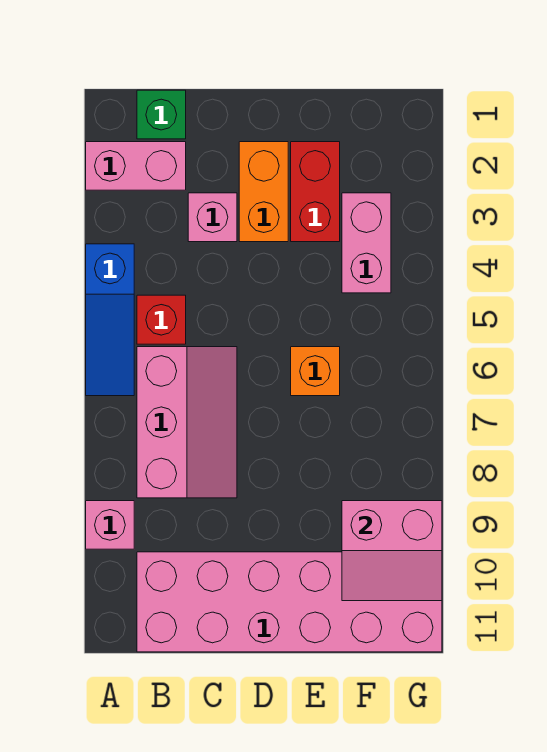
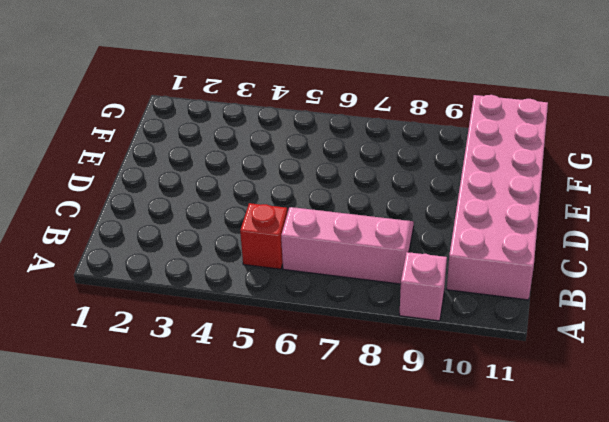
none -> pink brick A2:B2 level 1
none -> blue slope A4:A6 level 1 top 4
none -> green brick B1 level 1

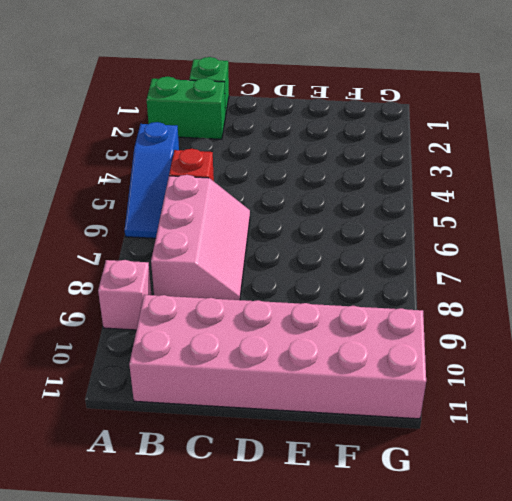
green brick A2:B2 level 1 -> pink brick A2:B2 level 1
none -> pink brick C3 level 1
none -> orange brick D2:D3 level 1
none -> red brick E2:E3 level 1

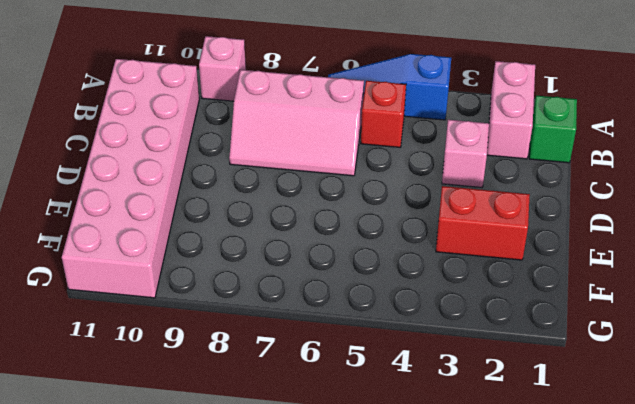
none -> orange brick D2:D3 level 1
none -> orange brick E6 level 1
none -> pink brick F3:F4 level 1

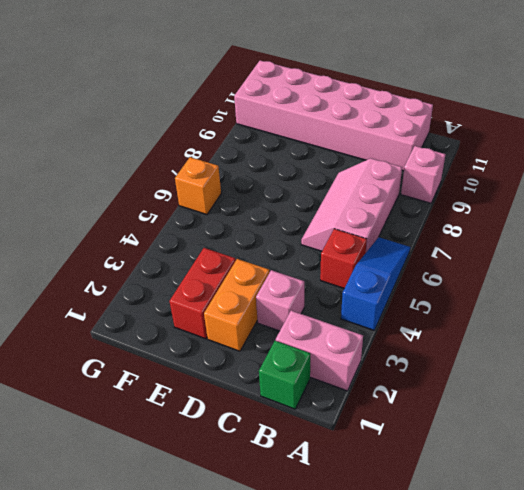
orange brick G6 level 1 -> orange brick E6 level 1
none -> pink brick F3:F4 level 1
none -> pink slope F9:G10 level 2 top 9

